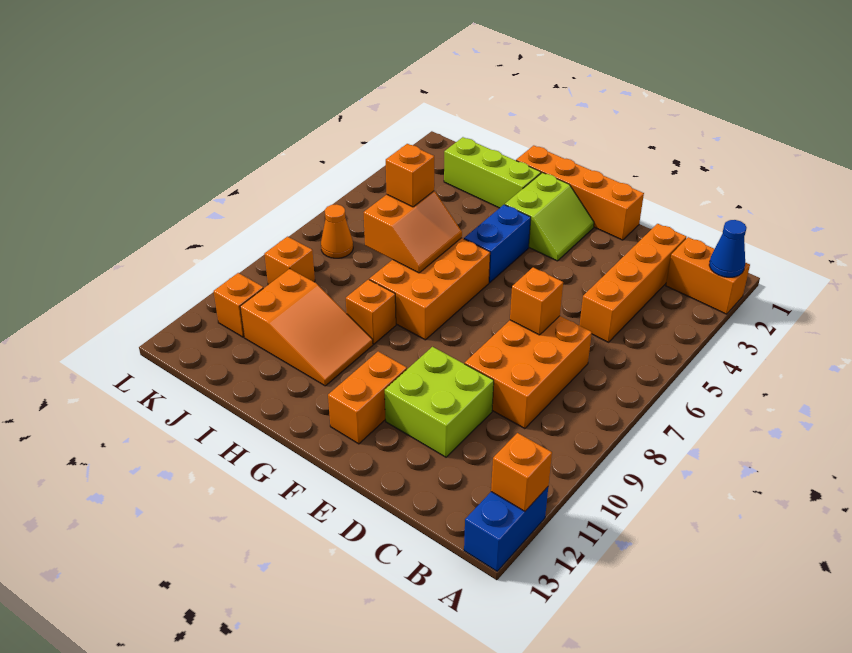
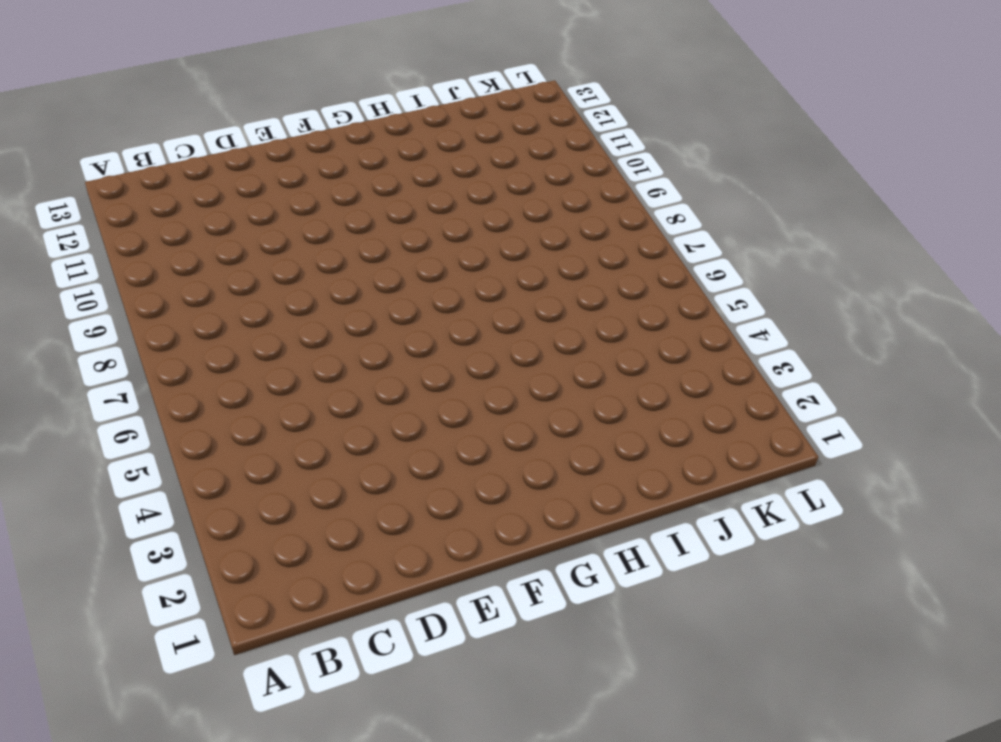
none -> orange brick A2:B2 level 1
none -> blue brick A12:A13 level 1
none -> orange brick C2:C5 level 1

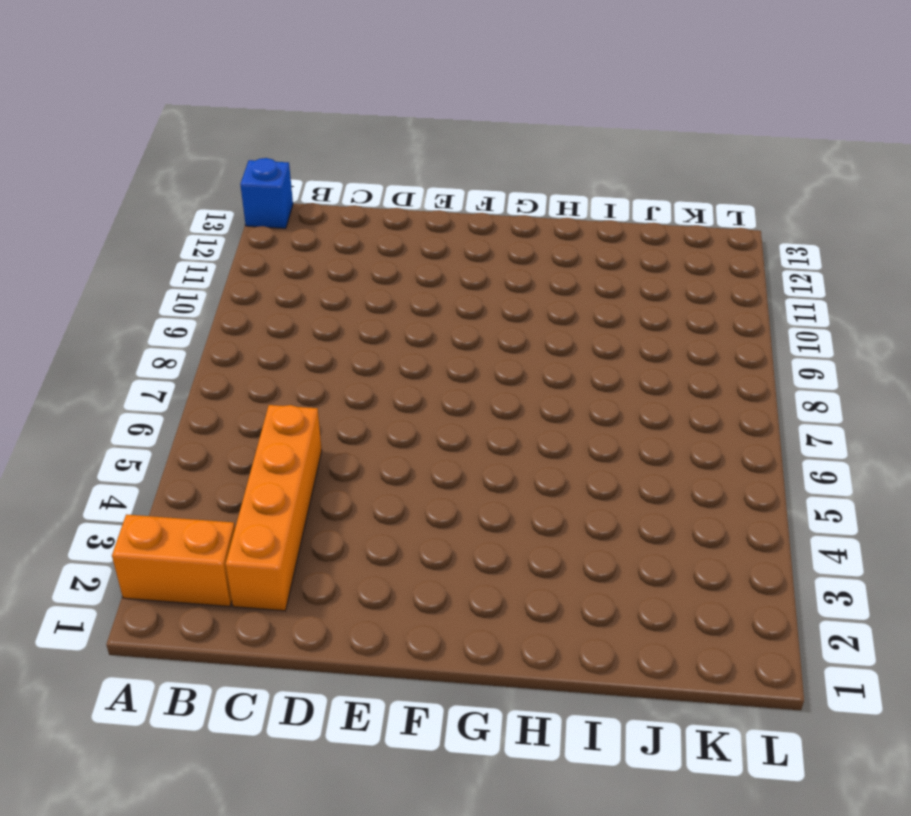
blue brick A13 level 1 -> blue brick A12:A13 level 1
none -> orange brick C7:D9 level 1
none -> lime brick D10:E11 level 1
none -> orange brick E1:H1 level 1

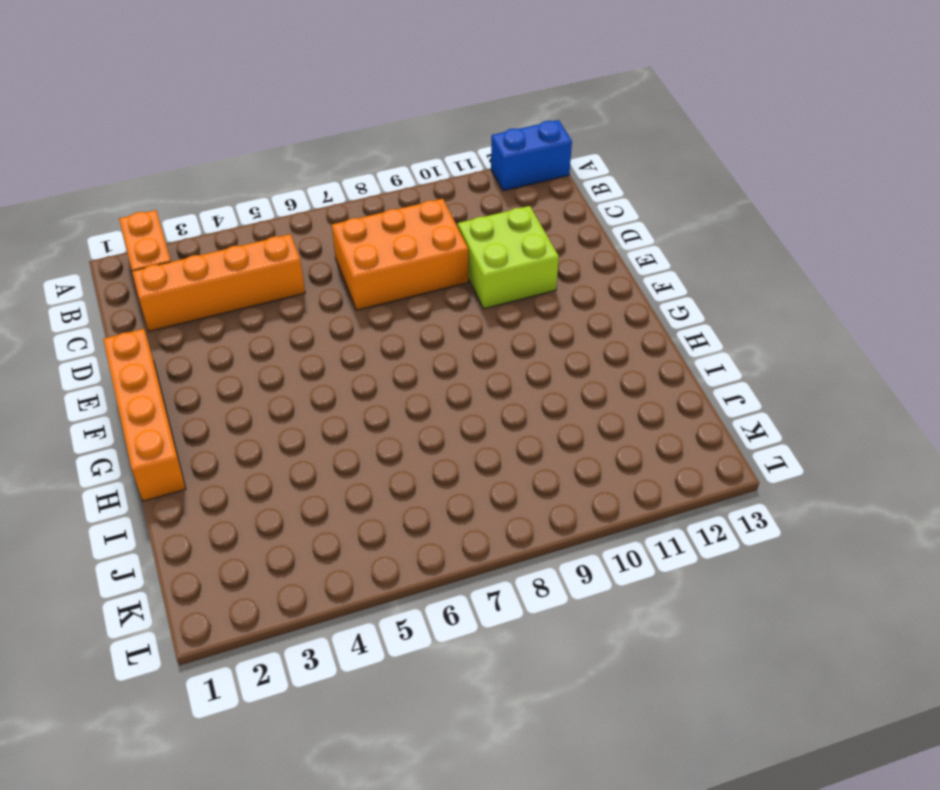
none -> lime slope F2:G3 level 1 top G
none -> orange brick F11:F12 level 1
none -> blue brick G4:G5 level 1

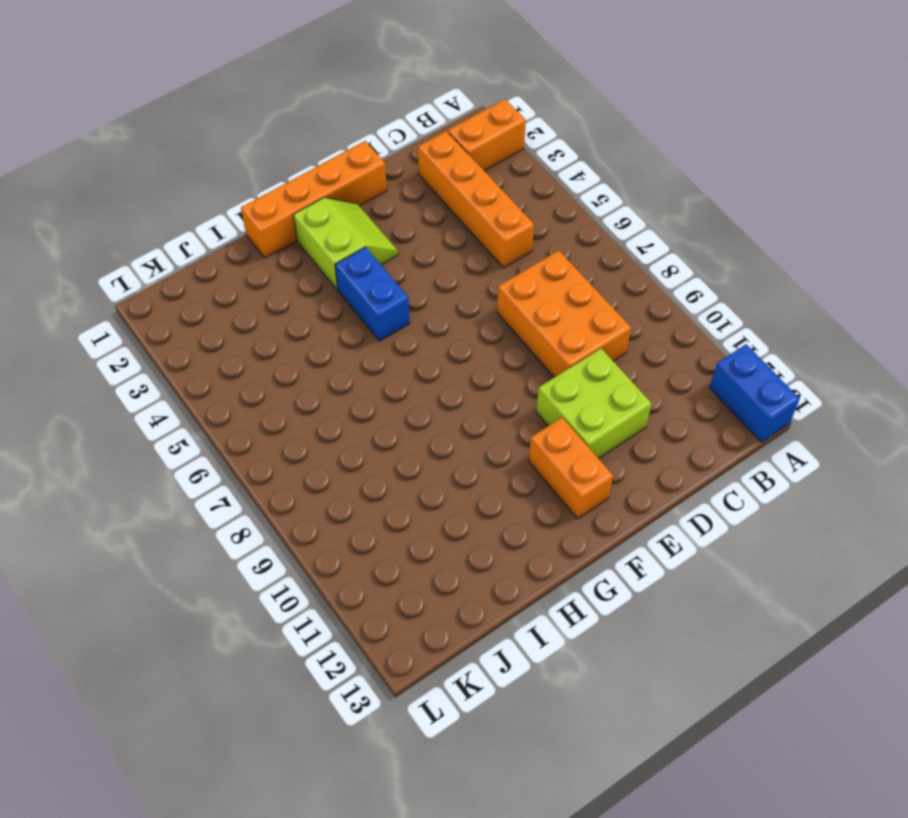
none -> orange brick G6:H8 level 1
none -> lime brick H2:J2 level 1
none -> orange brick H9 level 1

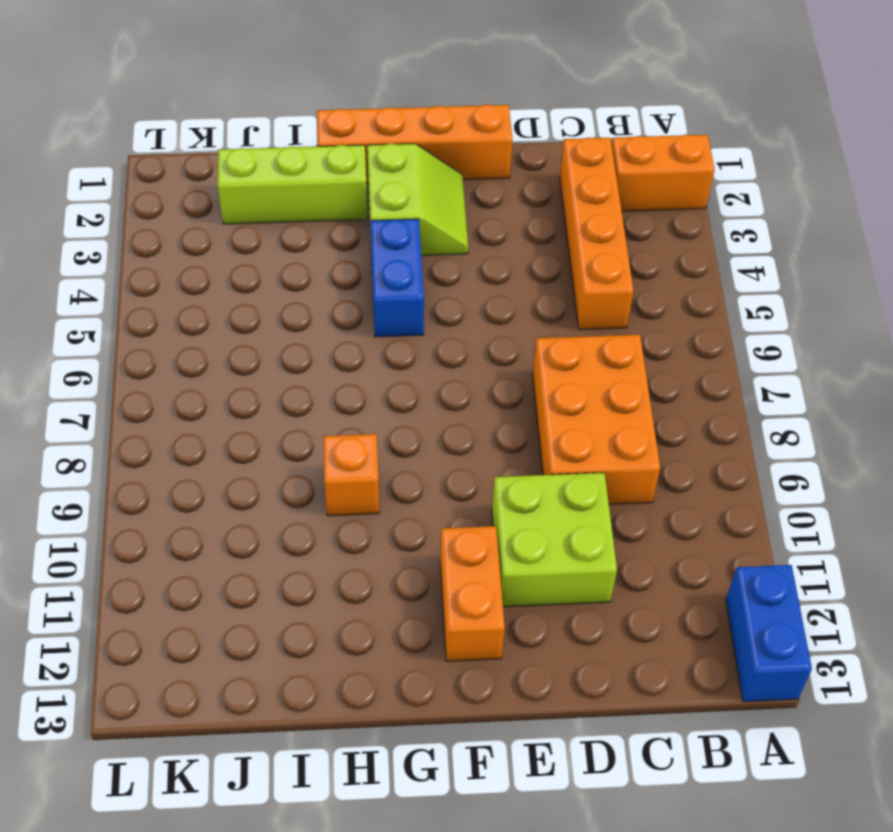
none -> orange brick G6:H8 level 1
none -> orange slope H10:J11 level 1 top J
none -> orange cone K7 level 1

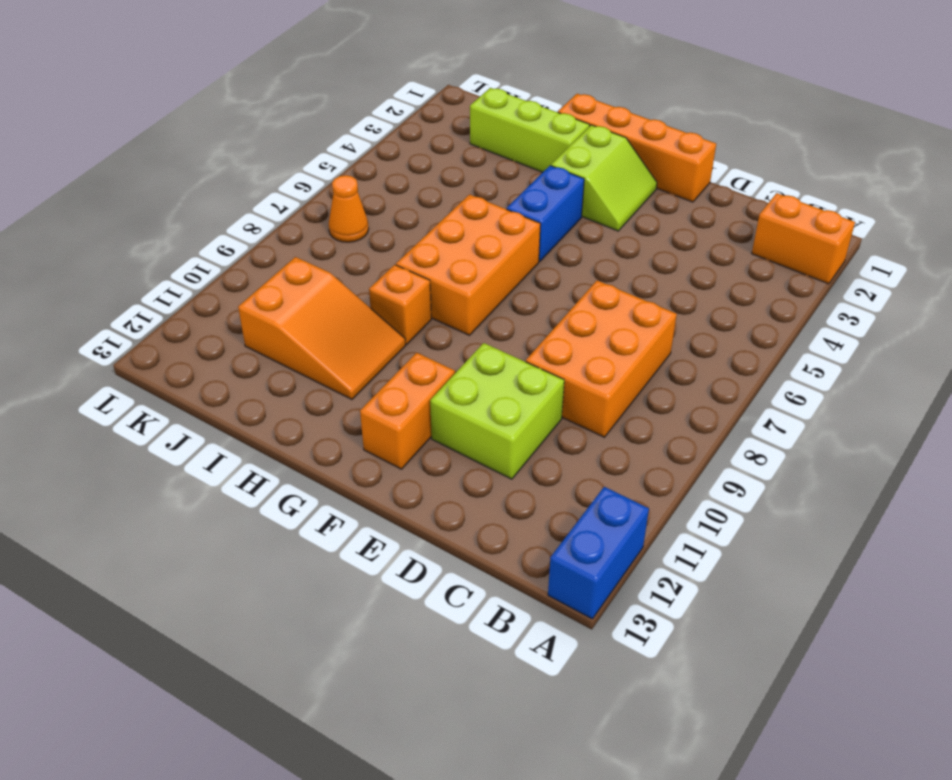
none -> orange brick C2:C5 level 1
none -> orange brick K9 level 1
none -> orange brick K11 level 1

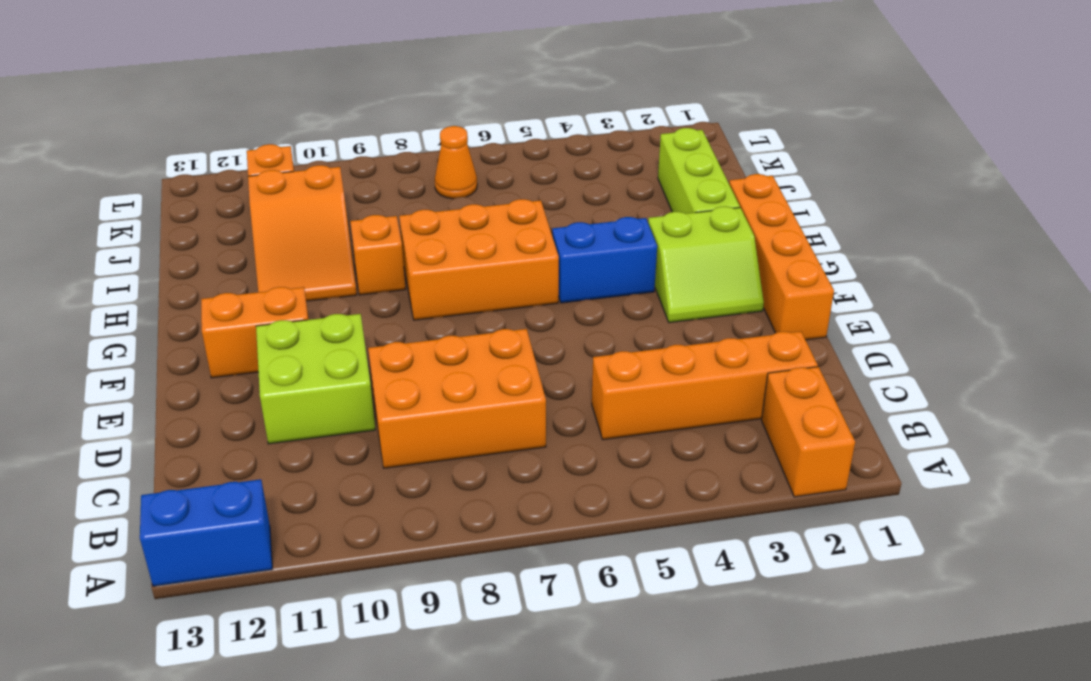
none -> orange brick K9 level 1
none -> blue cone A2 level 2
none -> orange brick A12 level 2

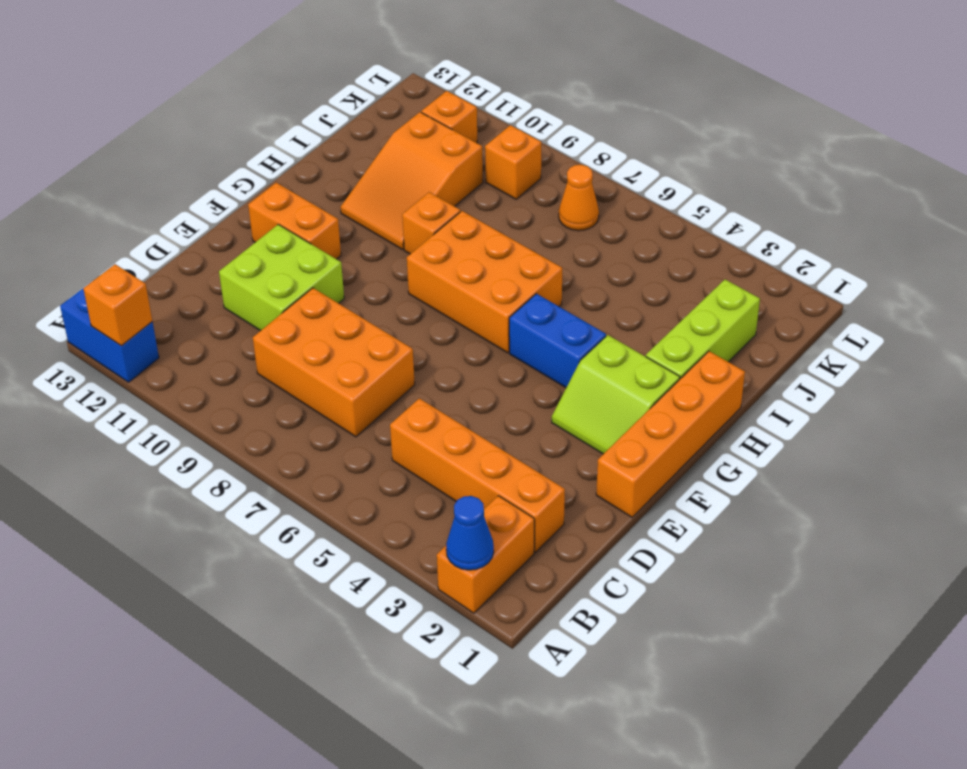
none -> orange brick D7 level 2
none -> orange slope H6:I7 level 2 top I
none -> orange brick I6 level 3

